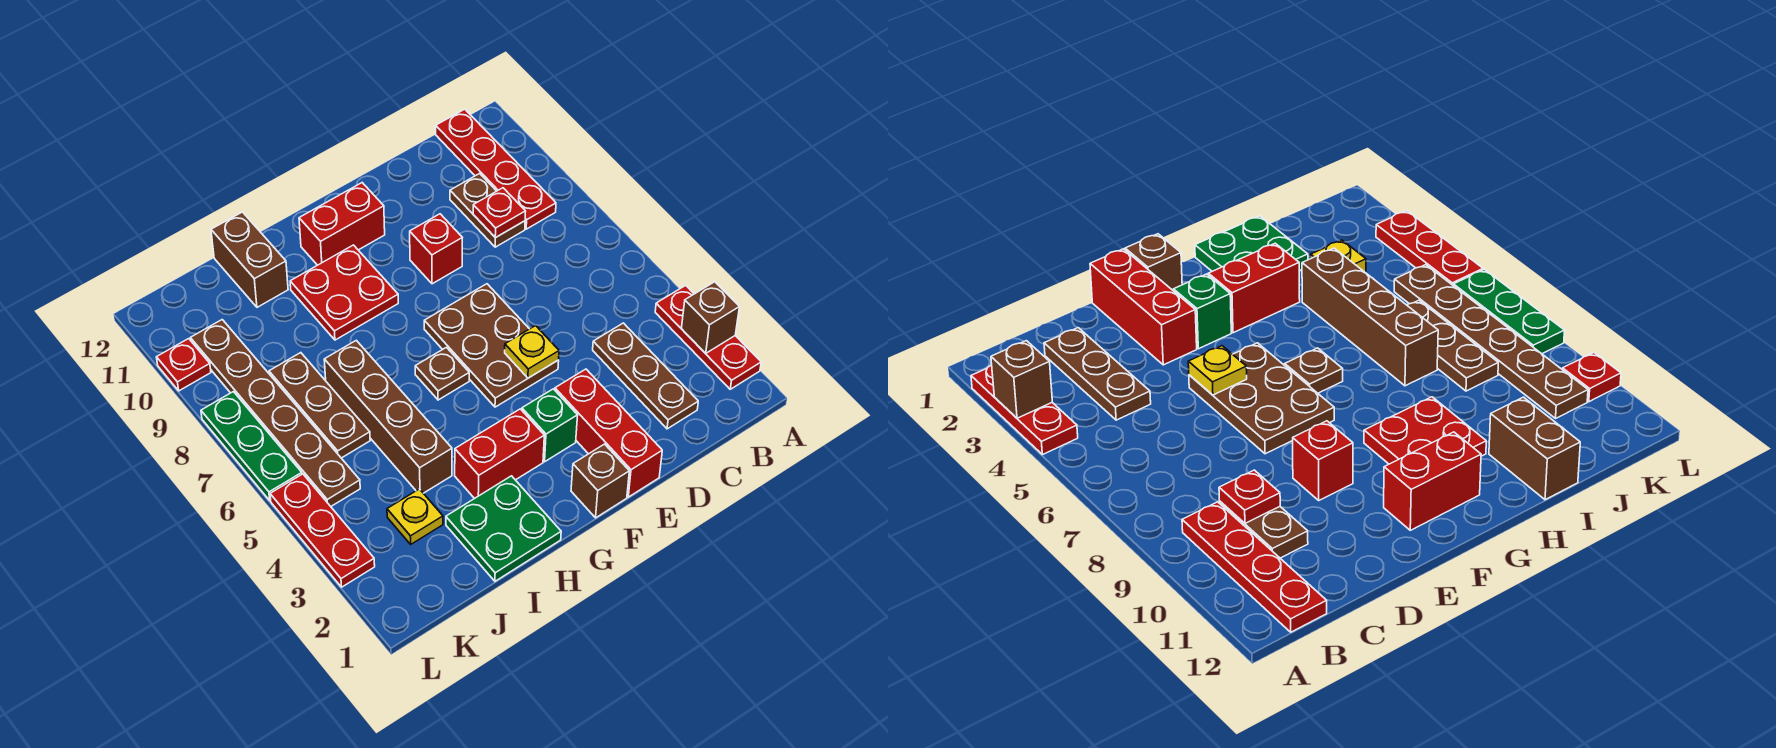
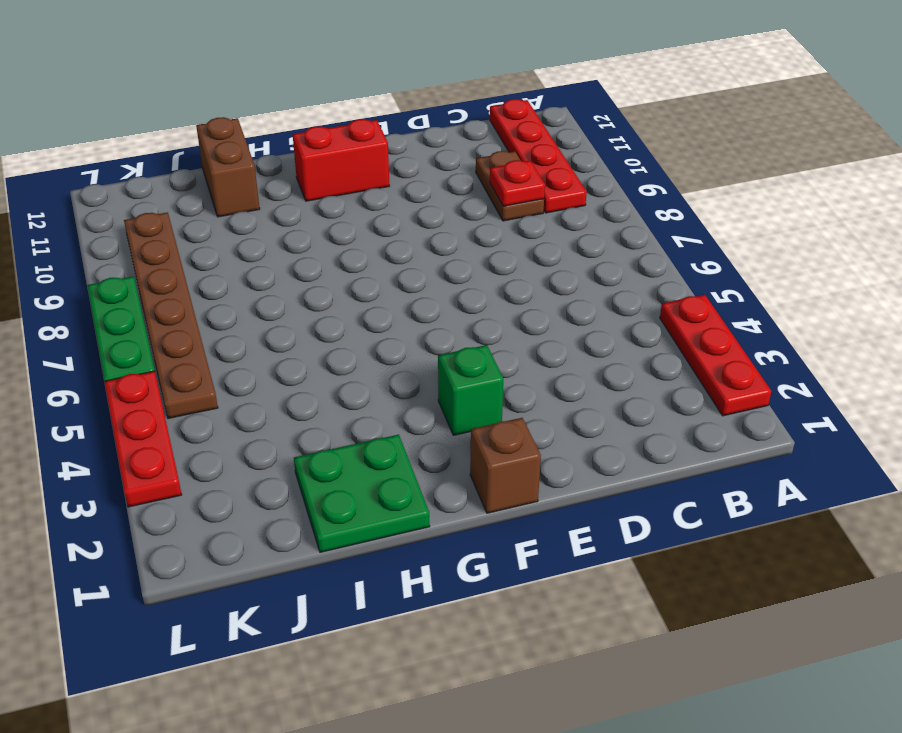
none -> brown plate C2:C4 level 1
none -> red brick E1:E3 level 1
none -> brown plate E5:F7 level 1

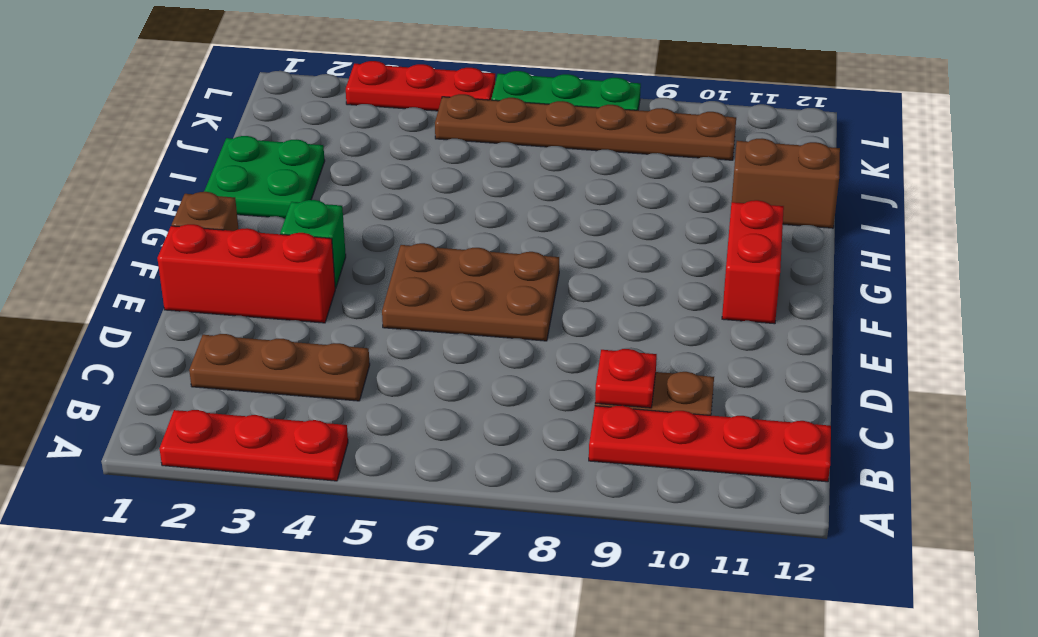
none -> red brick E9 level 1
none -> red brick G3:H3 level 1
none -> brown plate G6 level 1

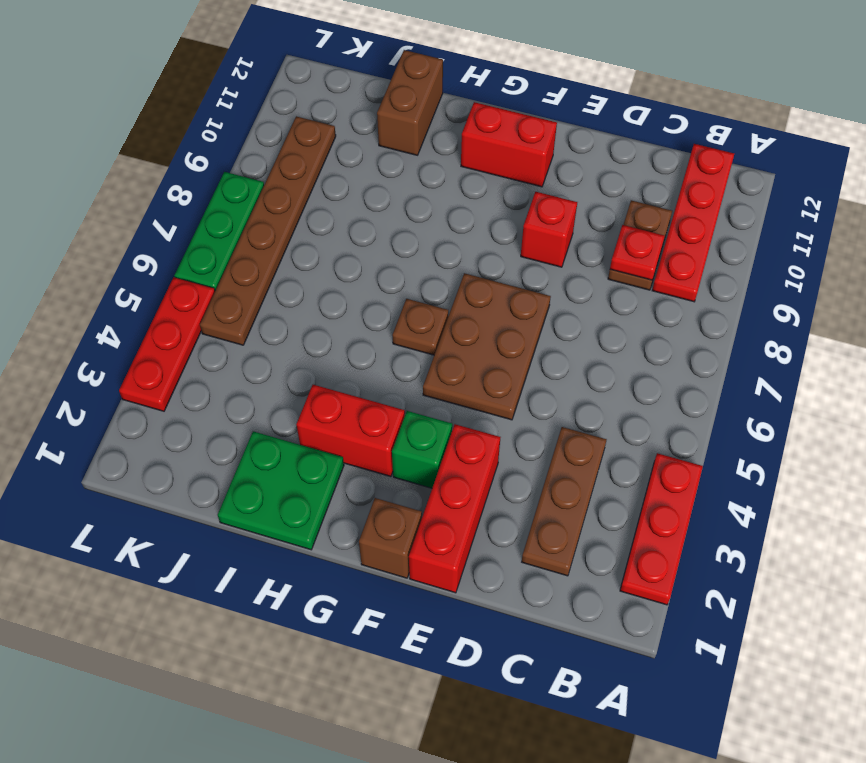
none -> red plate G9:H10 level 1
none -> brown brick I4:I7 level 1
none -> yellow plate J3 level 1

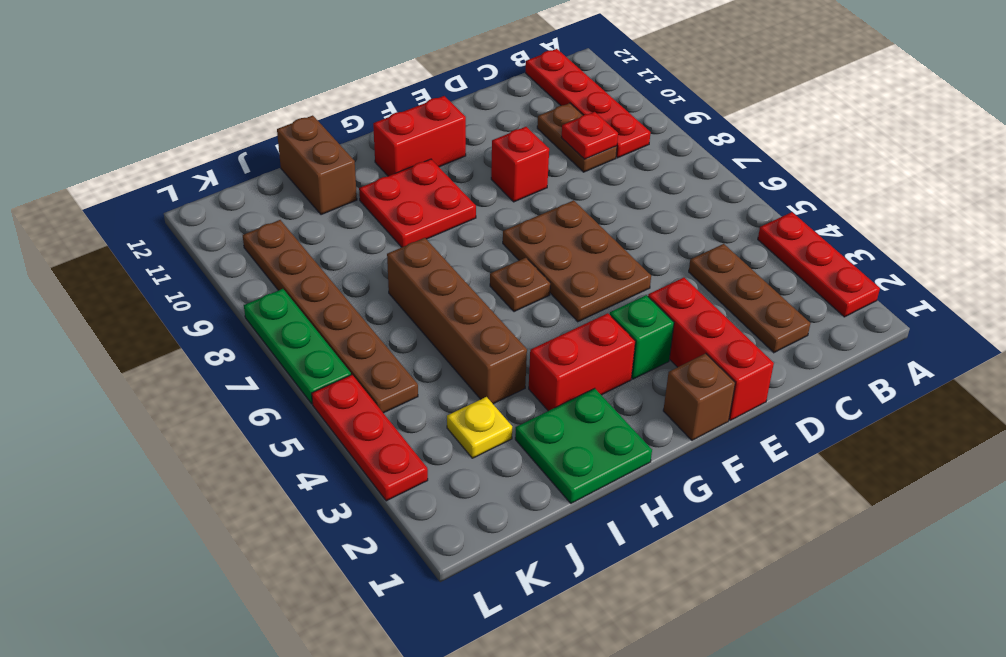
none -> brown plate J6:J8 level 1
none -> red plate L10 level 1
none -> brown brick A3 level 2

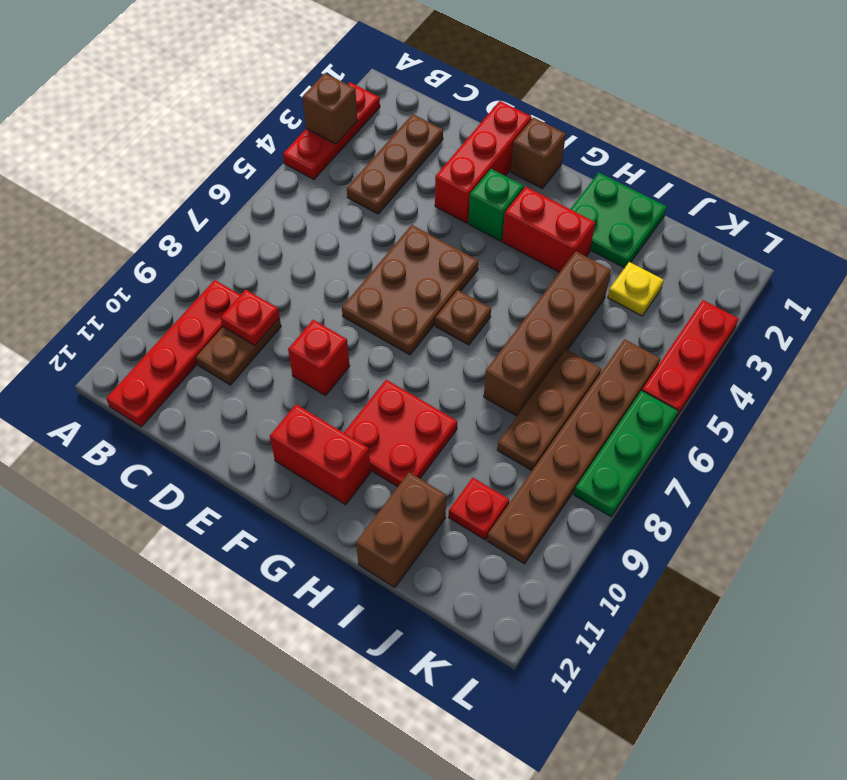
red plate J10 level 1 -> red plate L10 level 1
none -> yellow plate E5 level 2

